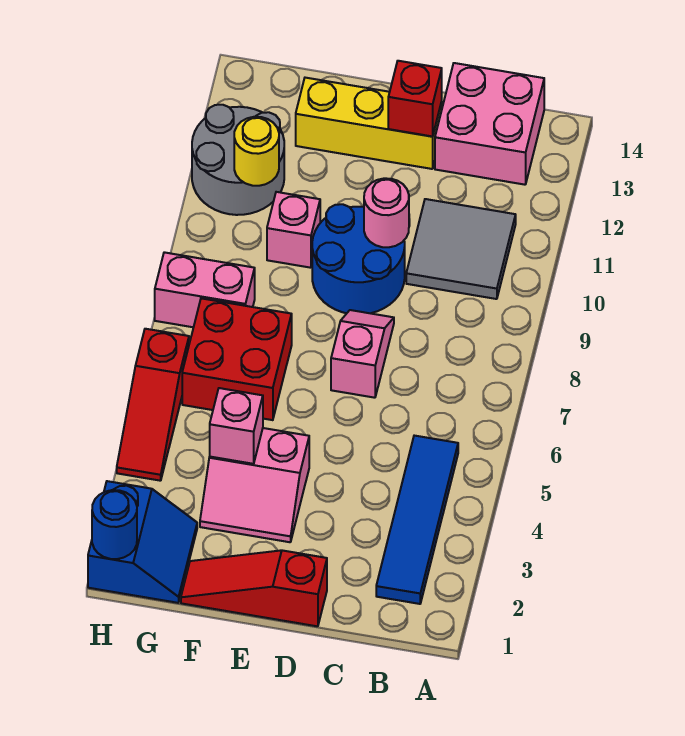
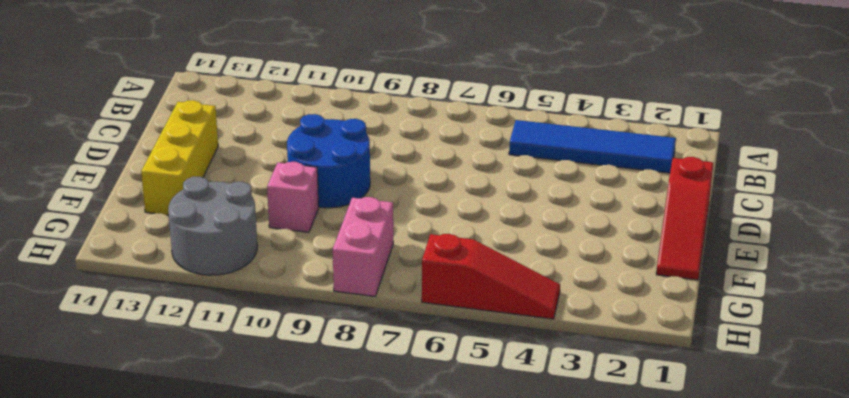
none -> grey tile B10:C11 level 1
none -> pink brick B13:C14 level 1
none -> pink slope D7:D8 level 1 top 7

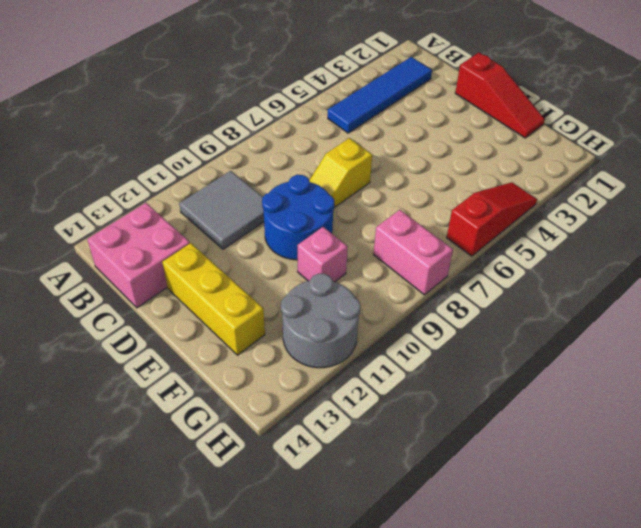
yellow slope D7:D8 level 1 top 7 -> pink slope D7:D8 level 1 top 7
none -> pink slope E3:F4 level 1 top 4
none -> red brick F6:G7 level 1
none -> blue slope G1:H2 level 1 top H

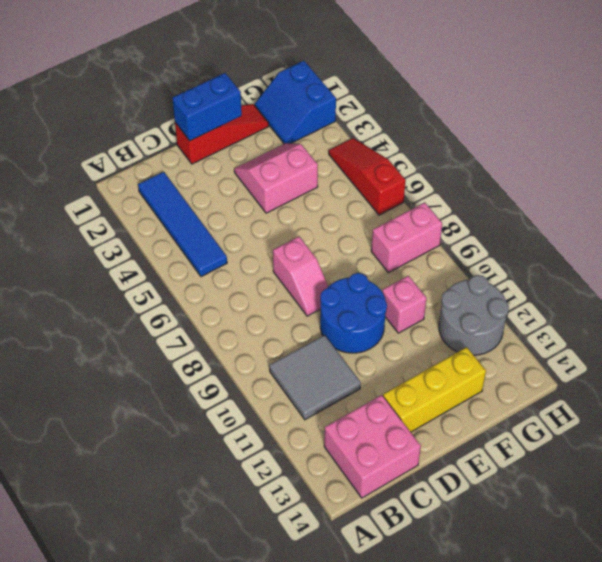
blue brick D1:E1 level 2 -> none
none -> red brick F6:G7 level 1
none -> pink round brick D10 level 2
none -> red brick D13 level 2

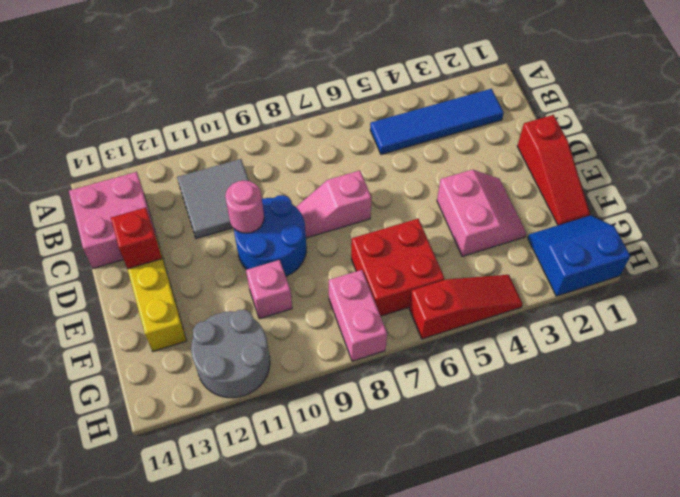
none -> pink brick F4 level 2
none -> yellow round brick G11 level 2
none -> blue round brick H1 level 2

